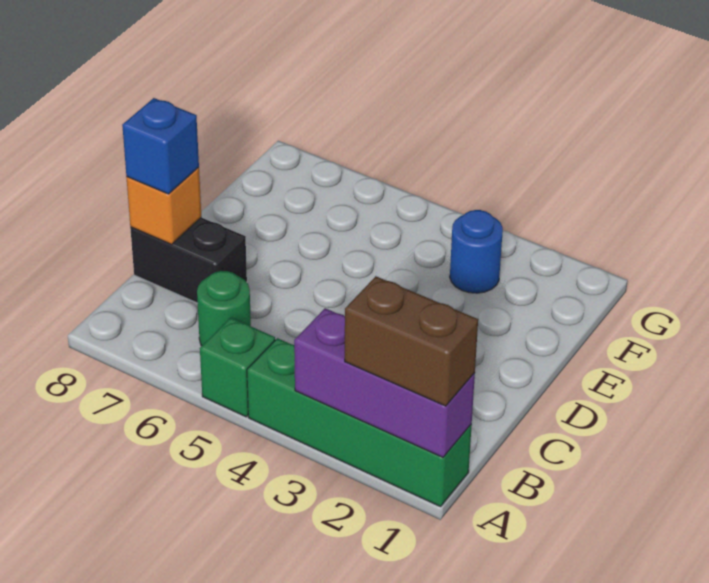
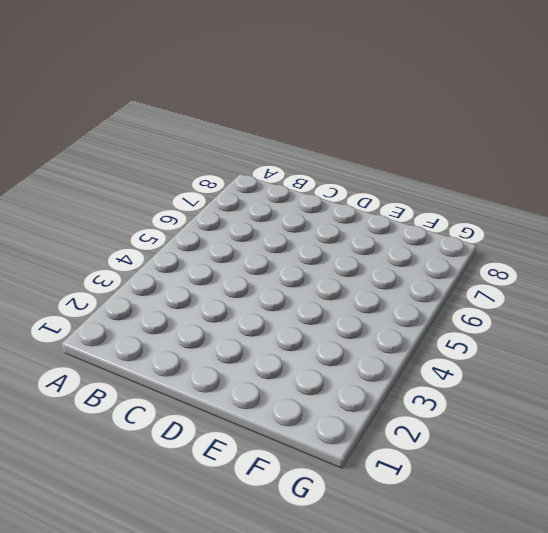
none -> green brick A1:A4 level 1
none -> green brick A5 level 1

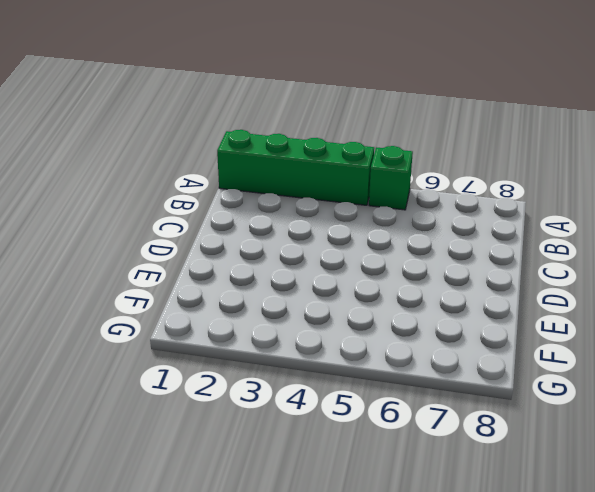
none -> green round brick B6 level 1
none -> black brick C7:C8 level 1

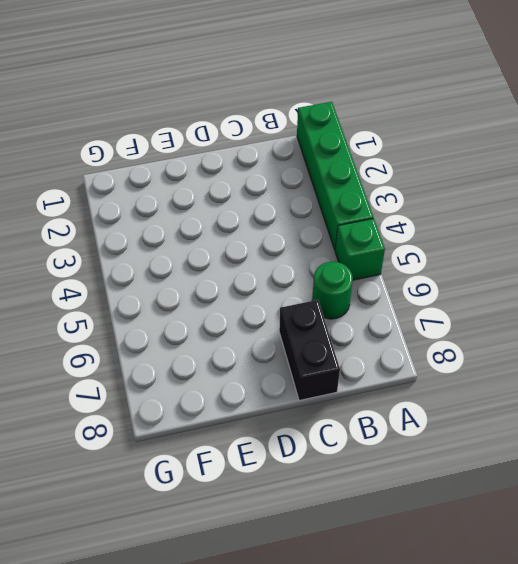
none -> blue round brick F3 level 1
none -> purple brick A1:A3 level 2

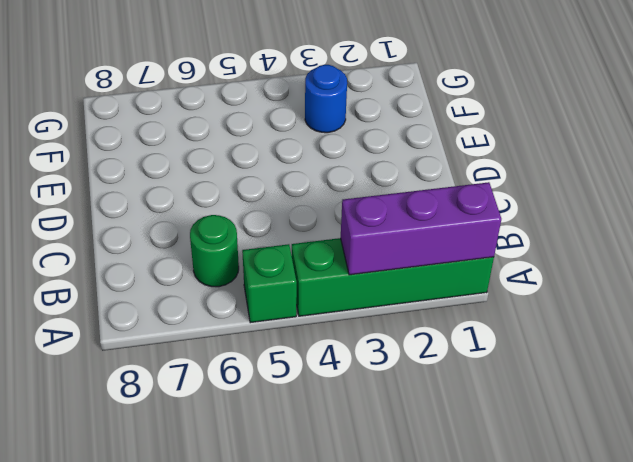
none -> black brick C7:C8 level 1
none -> orange brick C8 level 2

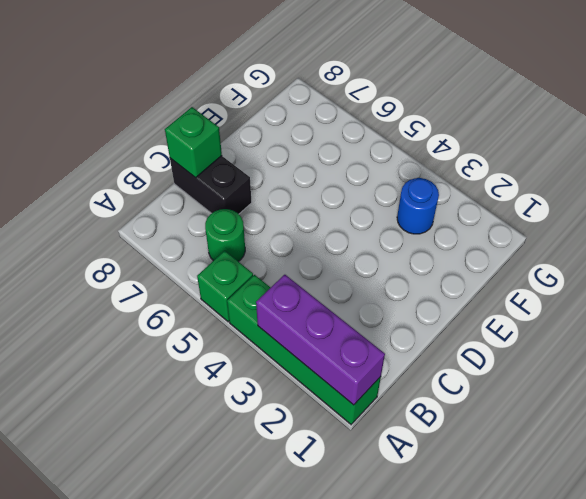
green brick C8 level 2 -> orange brick C8 level 2
none -> brown brick A1:A2 level 3
none -> blue brick C8 level 3

